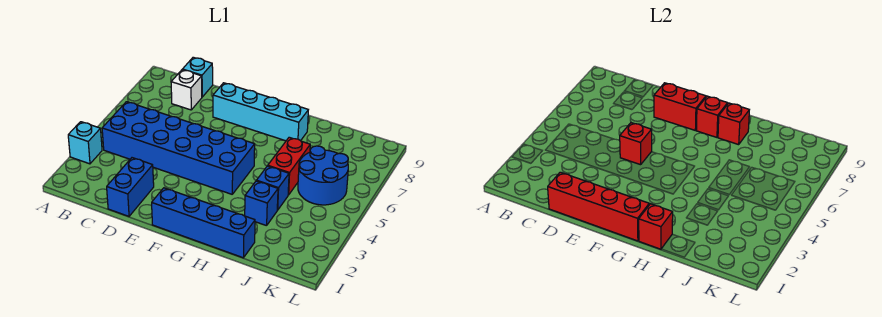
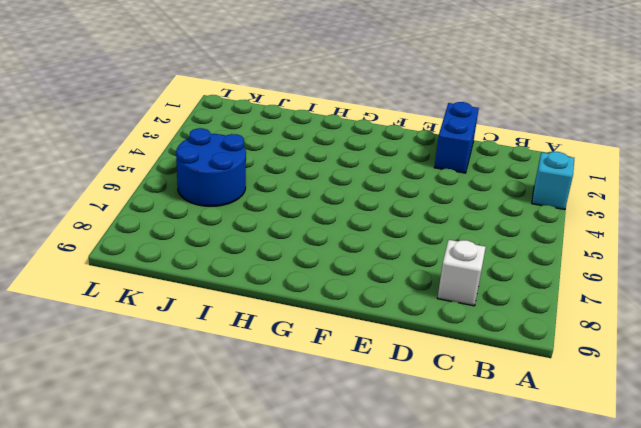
none -> blue brick B4:G5 level 1
none -> cyan brick C9 level 1
none -> cyan brick E8:H8 level 1

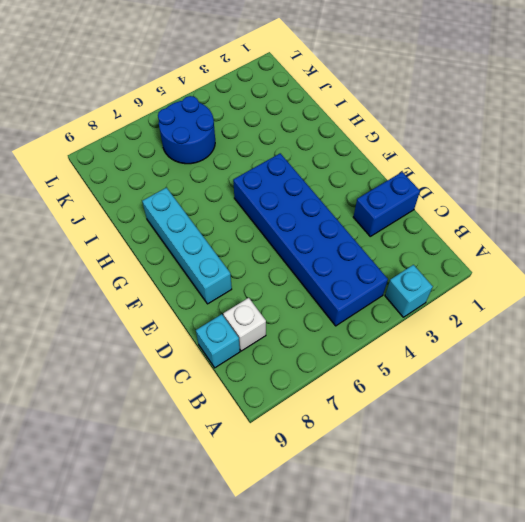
none -> blue brick F1:I1 level 1
none -> blue brick I3 level 1
none -> blue brick I4 level 1

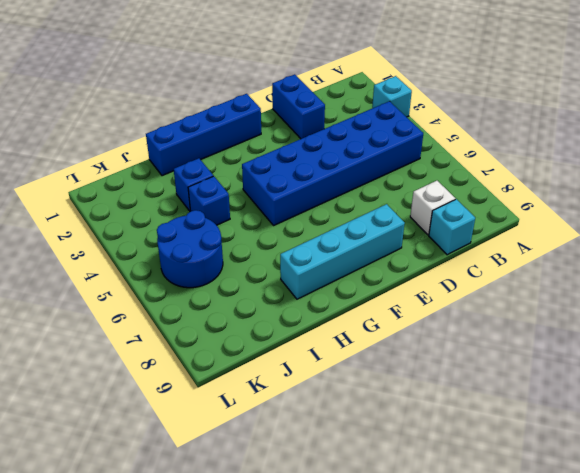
none -> red brick I5:I6 level 1
none -> red brick D1:G1 level 2
none -> red brick E5 level 2

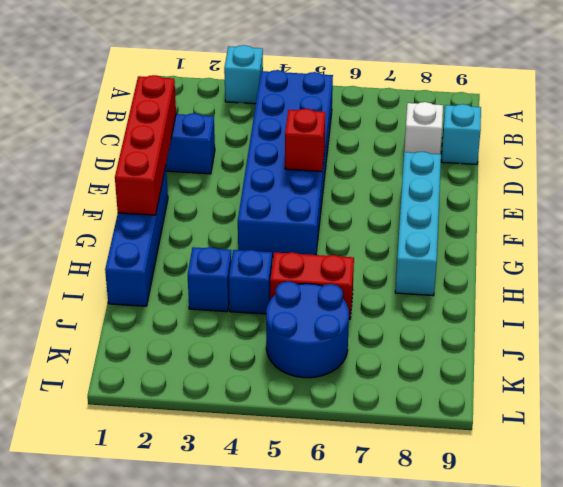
none -> red brick E8:F8 level 2
none -> red brick G8 level 2
none -> red brick H1 level 2

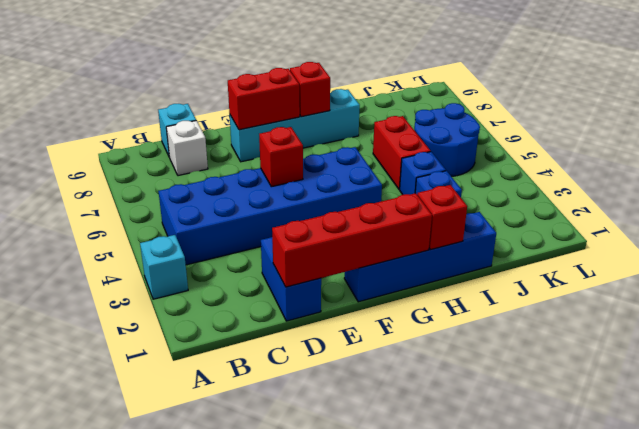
none -> red brick H8 level 2

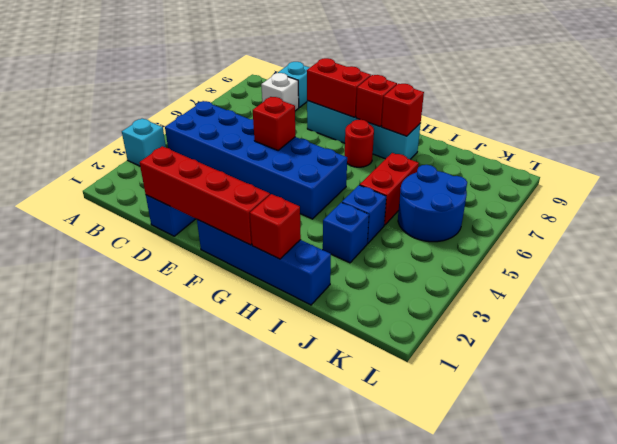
red round brick G7 level 1 -> none

